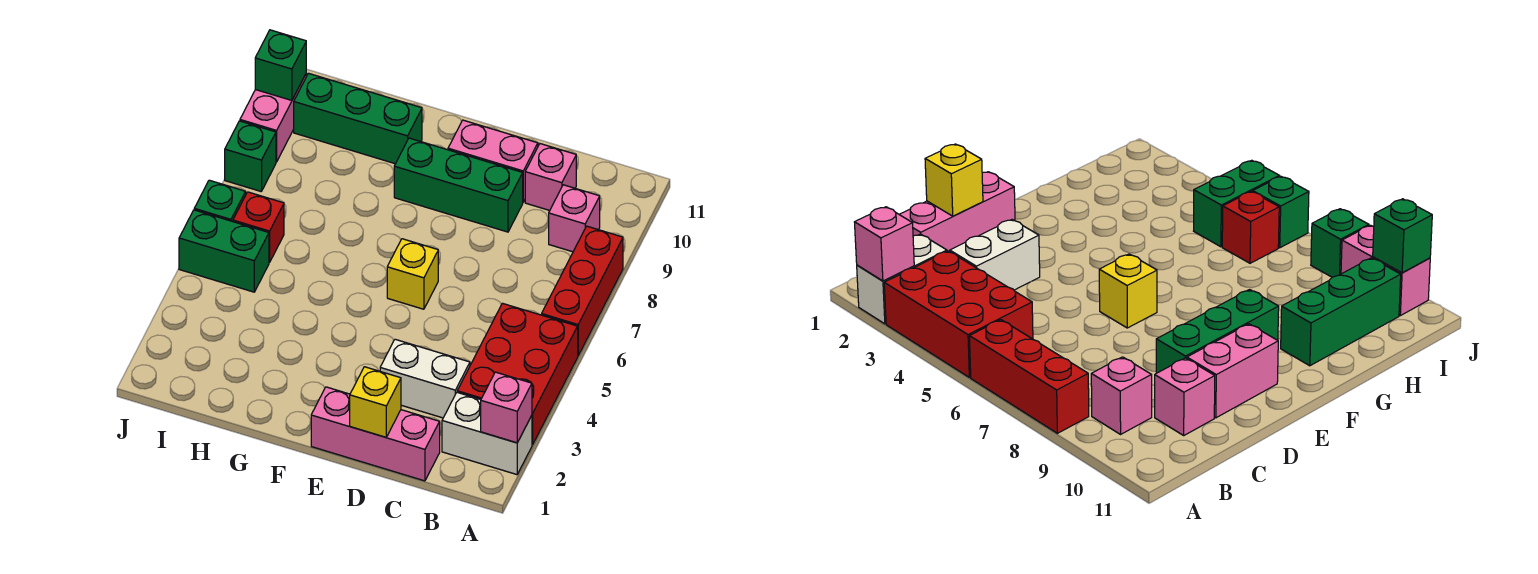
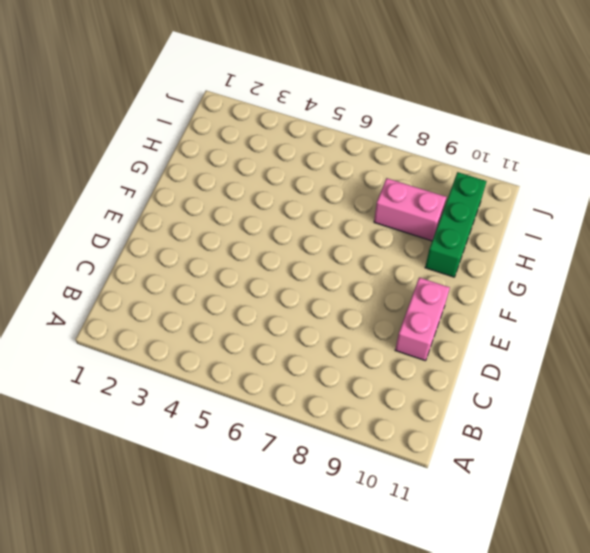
pink brick H8:H9 level 1 -> pink brick J9:J10 level 1
none -> white brick A2:B2 level 1
none -> red brick A3:B5 level 1
none -> red brick A6:A8 level 1

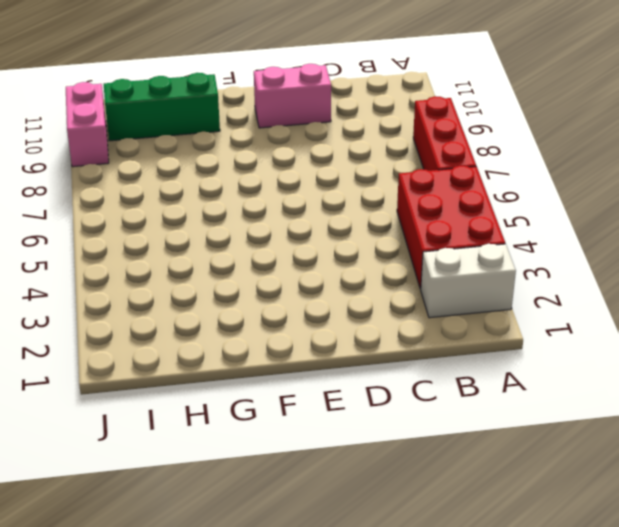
none -> pink brick B9 level 1
none -> pink brick C1:E1 level 1
none -> white brick C3:D3 level 1

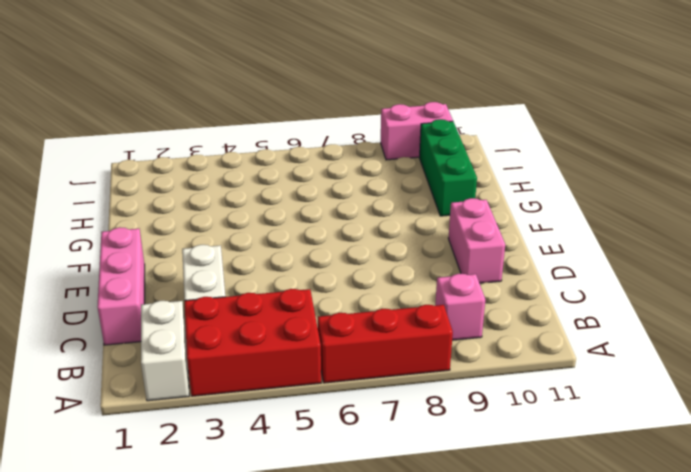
none -> pink brick C10 level 1
none -> green brick D9:F9 level 1
none -> yellow brick E6 level 1

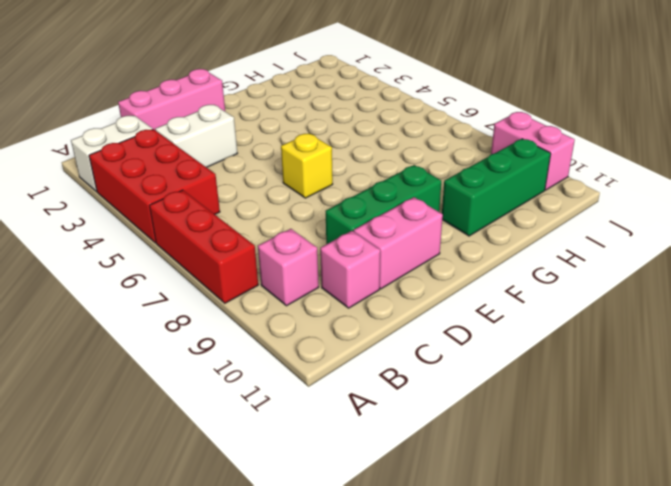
none -> green brick I5:J5 level 1
none -> red brick I6 level 1
none -> green brick J6 level 1

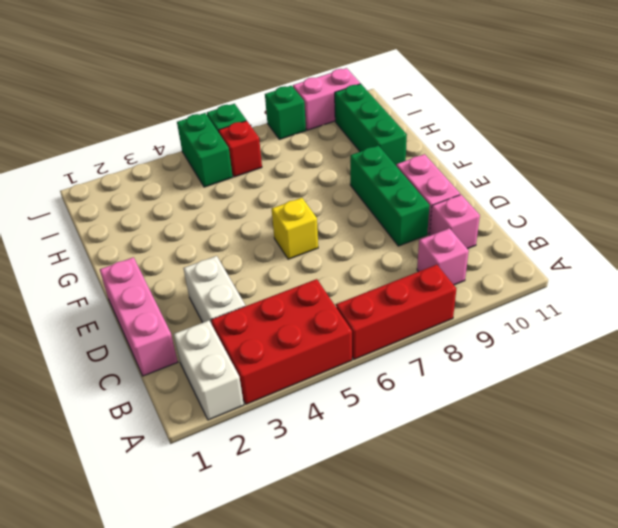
none -> pink brick A2 level 2
none -> yellow brick D1 level 2
none -> green brick J10 level 2

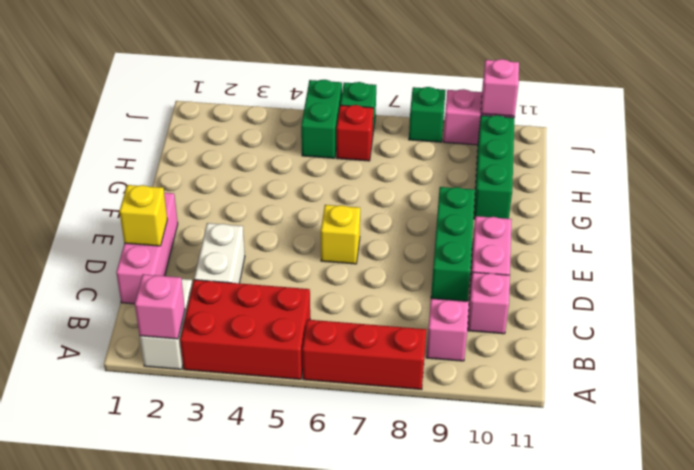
pink brick J10 level 2 -> green brick J10 level 2

